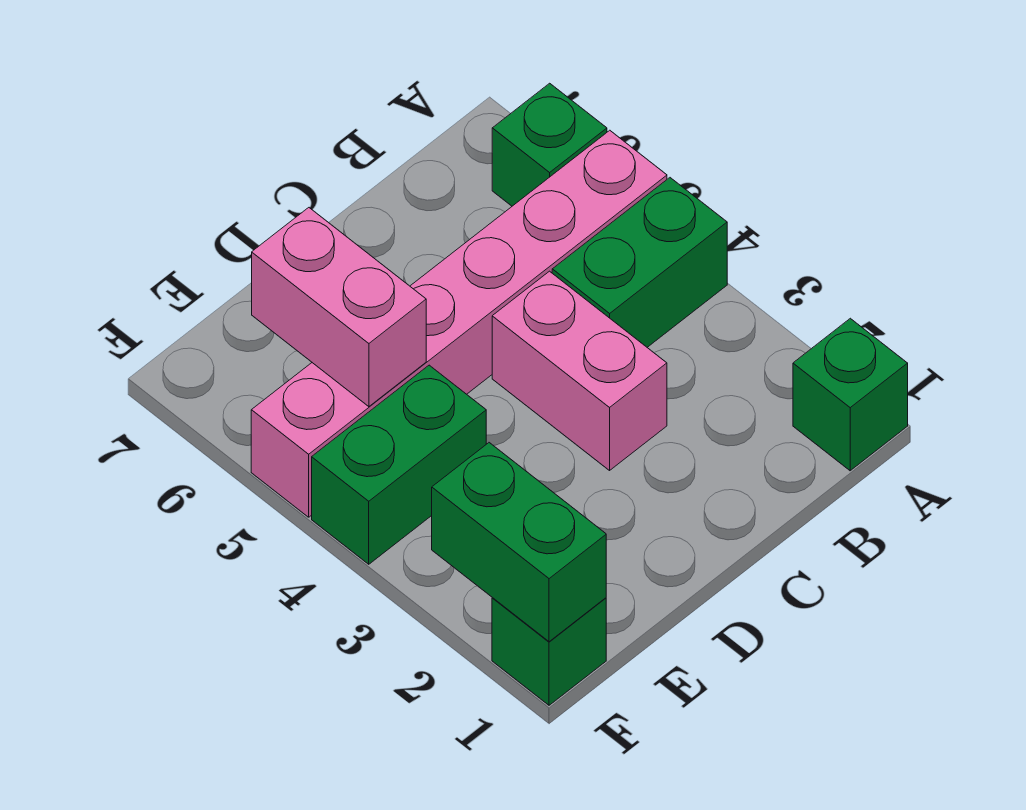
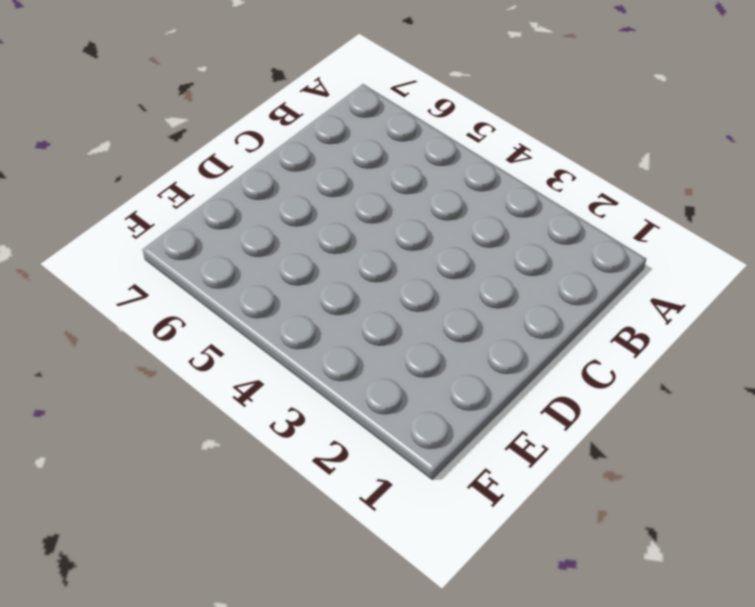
none -> green brick A1 level 1
none -> green brick A4:B4 level 1

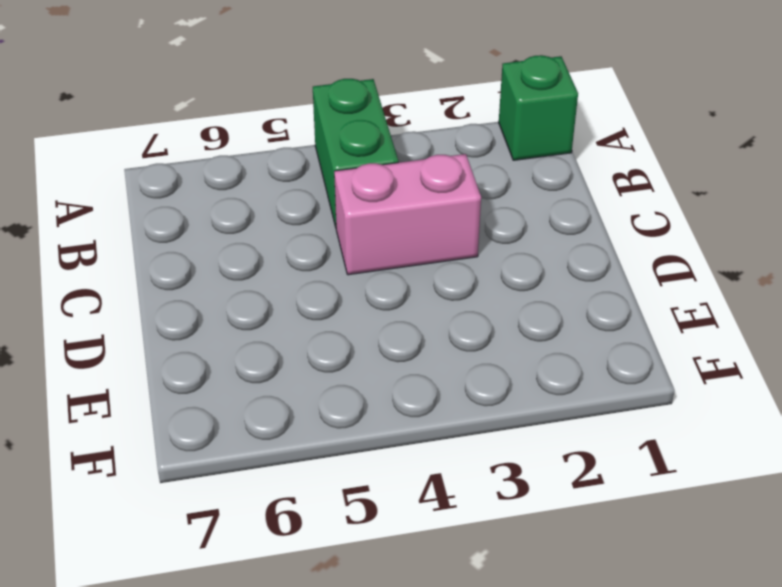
none -> pink brick A5:F5 level 1
none -> green brick A6 level 1

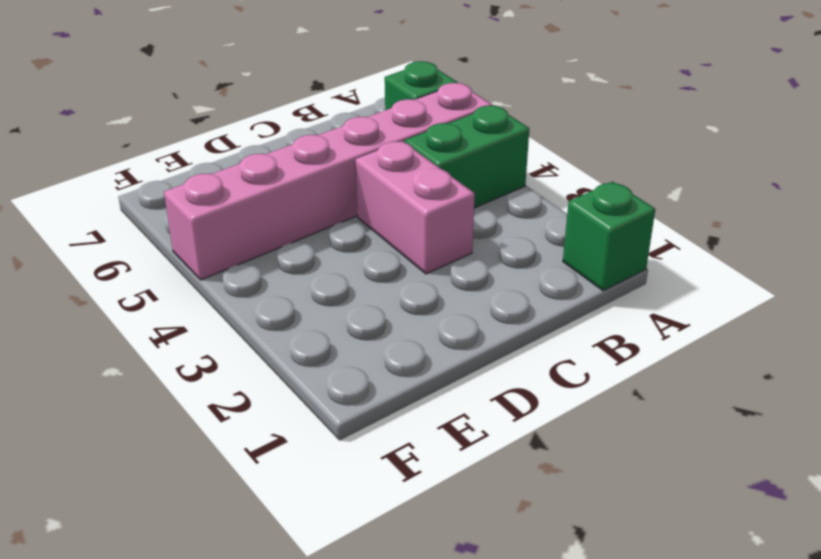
none -> green brick E4:F4 level 1
none -> green brick F1 level 1

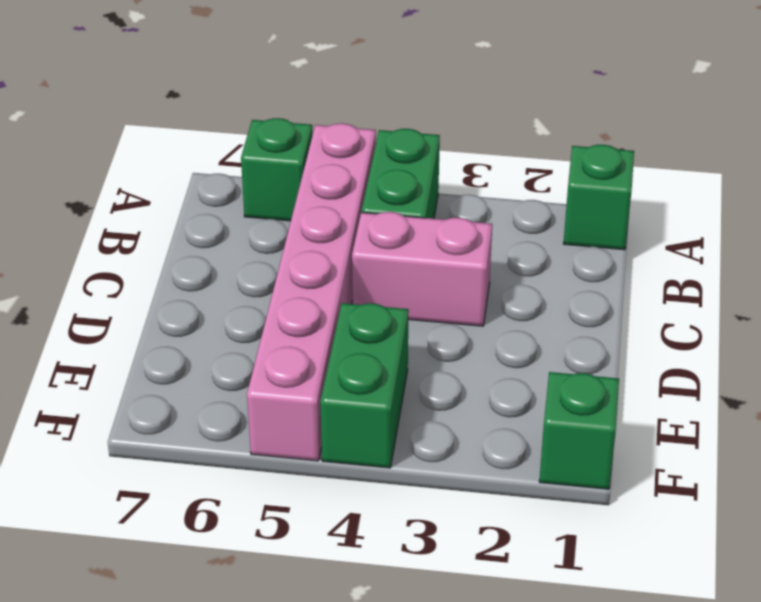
none -> pink brick E5:E6 level 2
none -> green brick F1:F2 level 2

